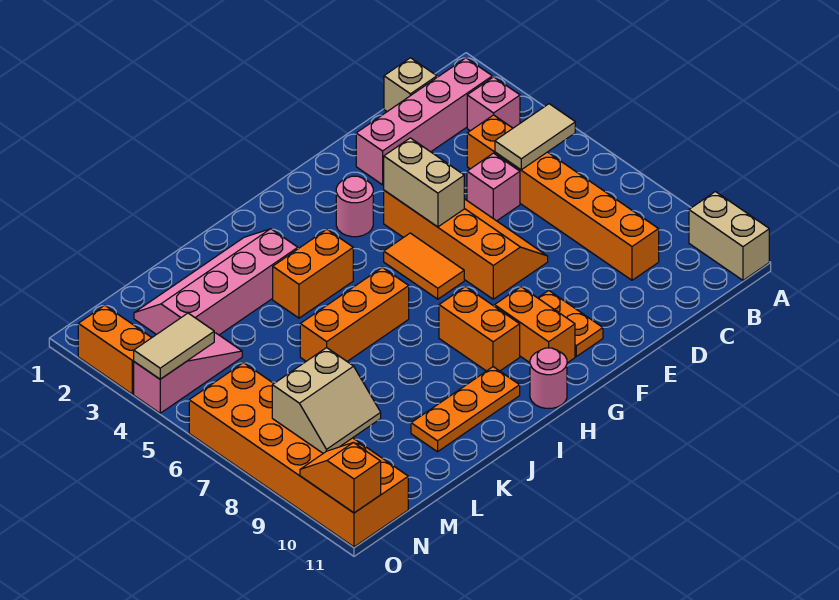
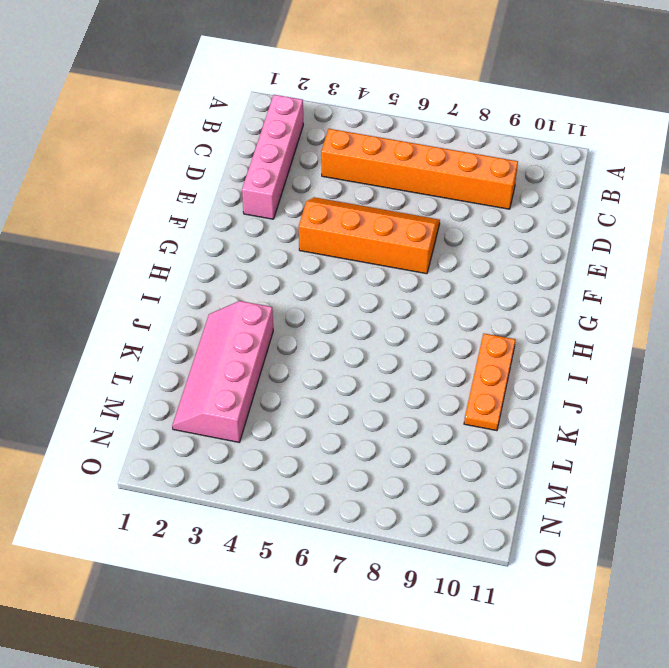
none -> tan brick A10:A11 level 1
none -> pink brick B3 level 1
none -> tan brick C1 level 1

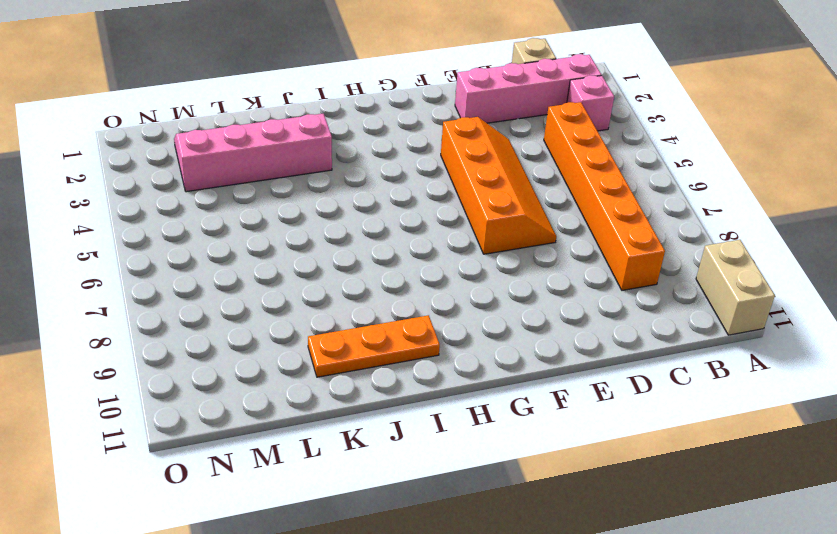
none -> pink brick D5 level 1
none -> orange plate F9:F10 level 1
none -> pink round brick G3 level 1

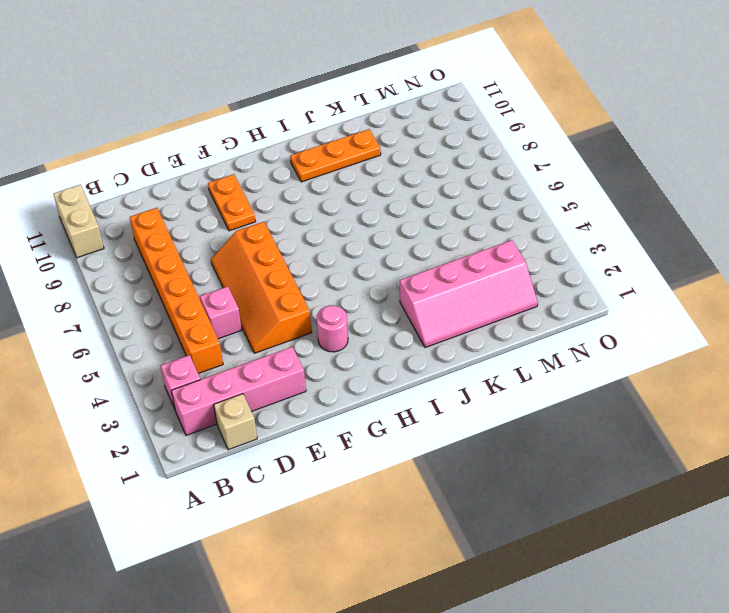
none -> orange tile G5:G6 level 1
none -> orange brick G9:G10 level 1
none -> orange brick H8:H9 level 1

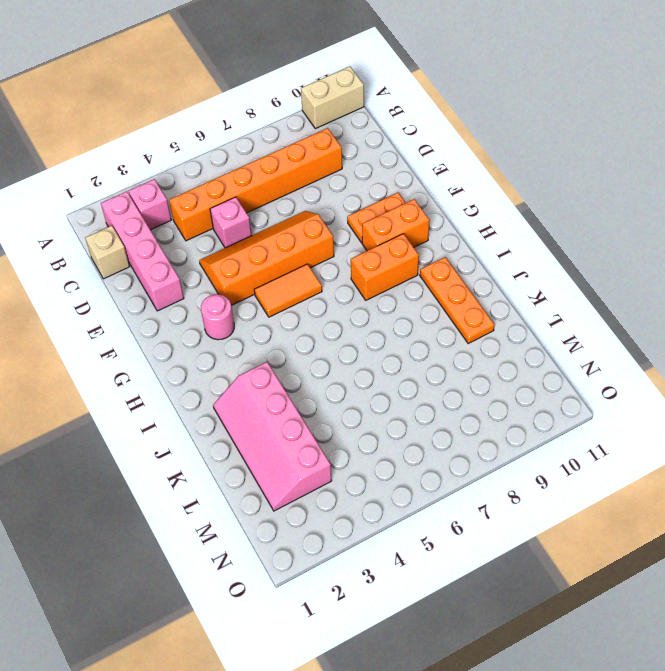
none -> pink round brick H11 level 1
none -> orange brick I4:J4 level 1
none -> orange brick I6:K6 level 1

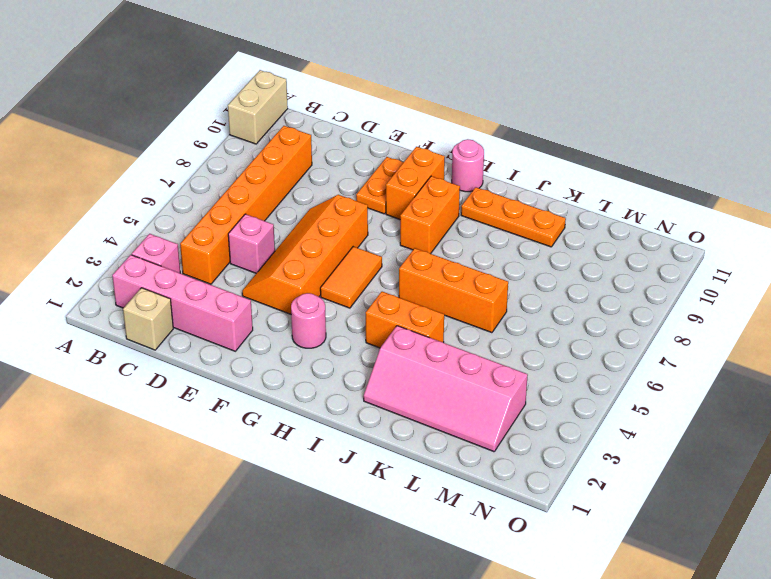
none -> pink slope M4:O4 level 1 top O
none -> orange brick N6:O11 level 1
none -> orange brick O2:O3 level 1

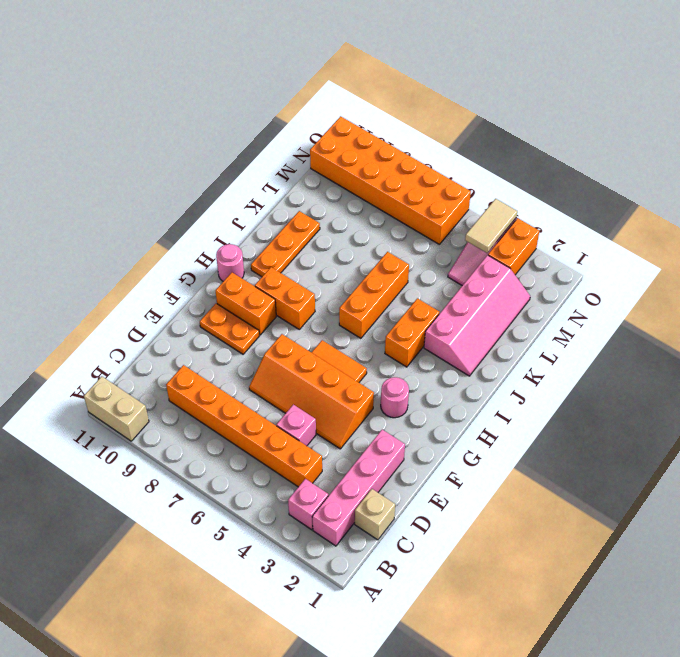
orange brick N3:O3 level 1 -> orange brick O2:O3 level 1
none -> tan tile B5:C5 level 2
none -> tan brick F4:F5 level 2
none -> tan slope M8:N9 level 2 top 8

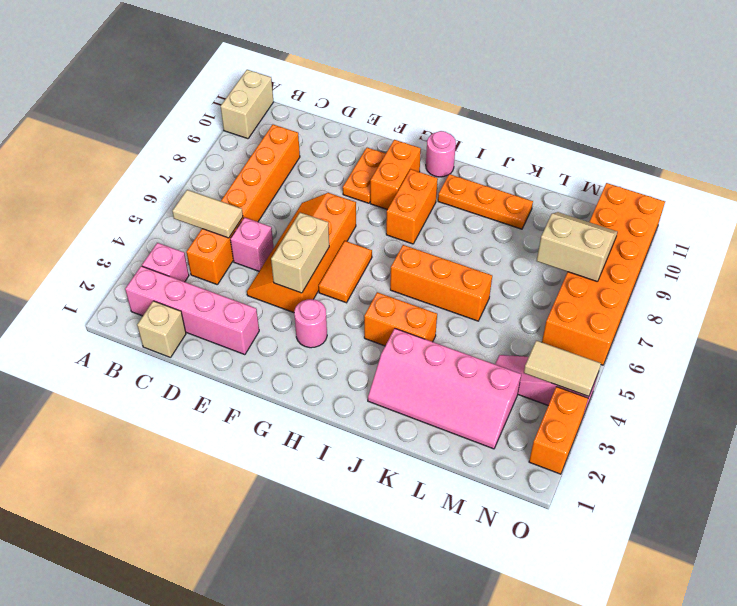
none -> orange slope O10:O11 level 2 top 11

